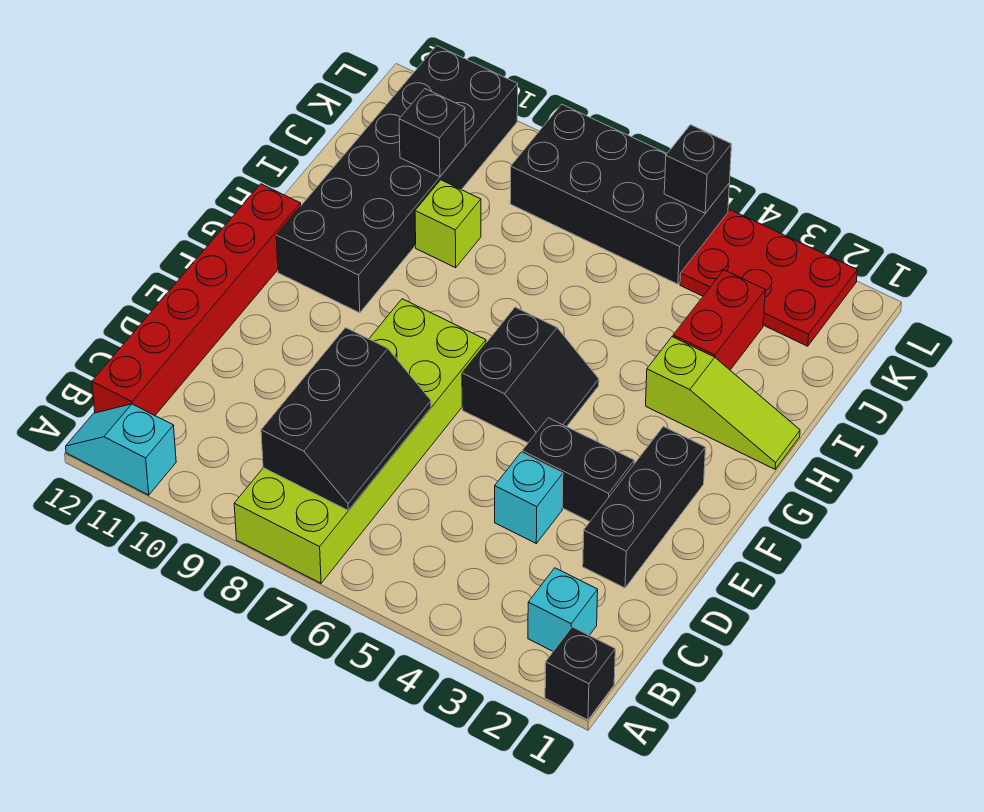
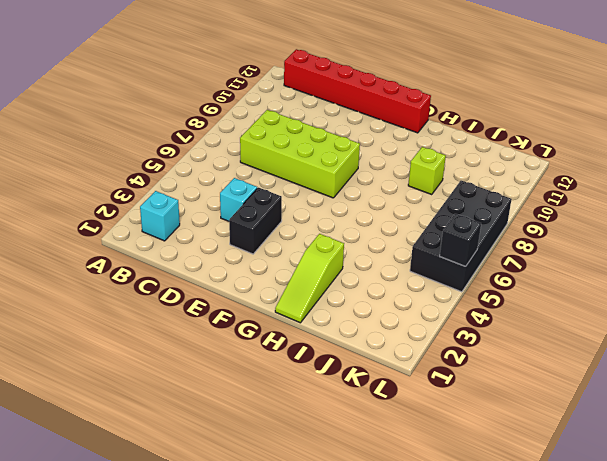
lime brick C7:F8 level 1 -> lime brick A7:F8 level 1
none -> black brick A1 level 1
none -> cyan slope A11:A12 level 1 top 11
none -> black brick D2:F2 level 1

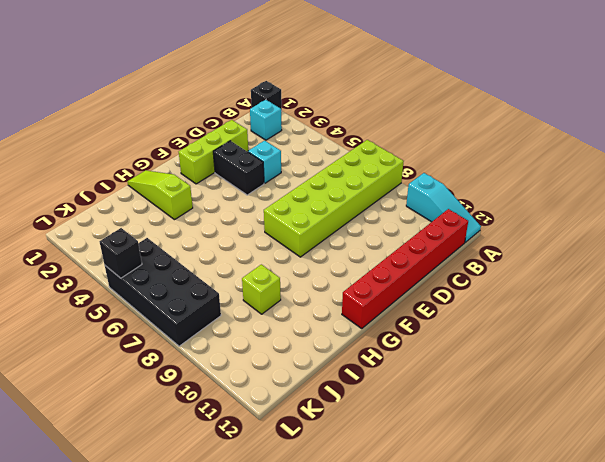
cyan slope A10:A12 level 1 top 10 -> cyan slope A11:A12 level 1 top 11
lime brick D2:F2 level 1 -> black brick D2:F2 level 1
none -> black slope F5:G6 level 1 top 6
none -> black brick G10:L11 level 1
none -> red brick I3:J3 level 1

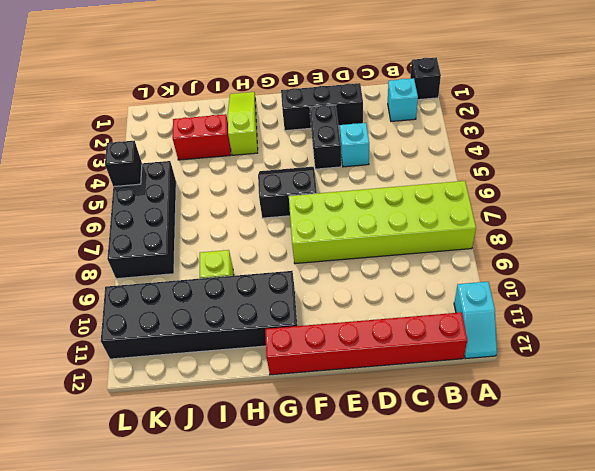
none -> red plate K2:L4 level 1
none -> black slope B7:D8 level 2 top 8
none -> black brick J10 level 2

